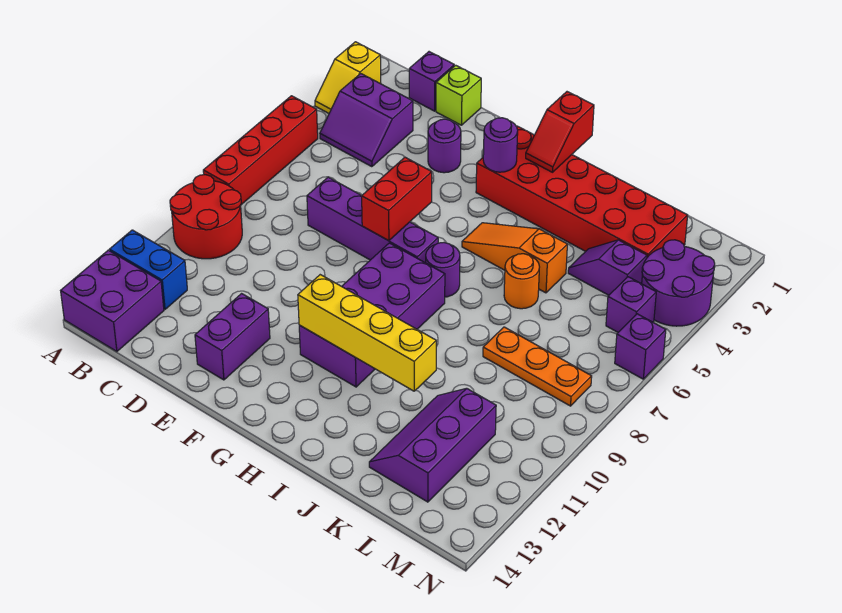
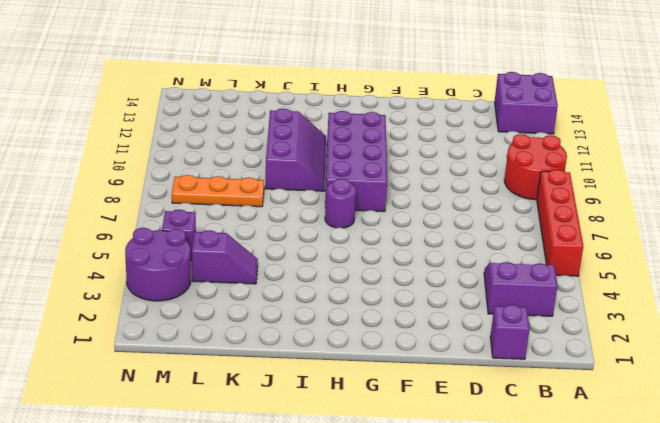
purple slope I9:J11 level 1 top J -> purple slope K11:L13 level 1 top L
none -> yellow slope A2:A3 level 1 top 2
none -> blue brick A12:B12 level 1
none -> lime brick D1 level 1

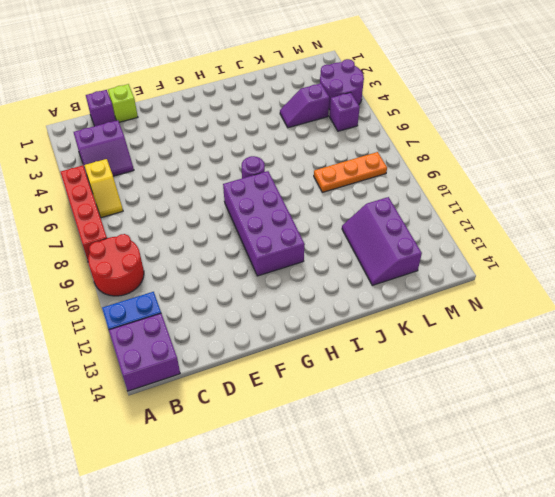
yellow slope B5:B6 level 1 top 5 -> yellow slope A2:A3 level 1 top 2
none -> purple brick D7:G7 level 1
none -> purple round brick E3 level 1
none -> purple brick E12:E13 level 1

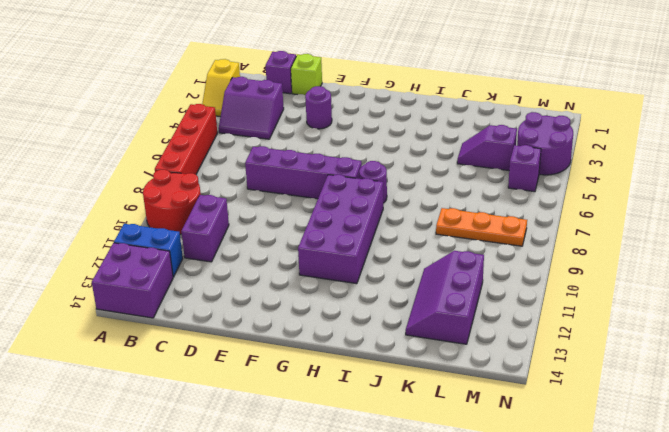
purple brick C10:C11 level 1 -> purple brick E12:E13 level 1
none -> red brick G2:L3 level 1
none -> orange slope H5:J5 level 1 top J
none -> orange round brick J6 level 1

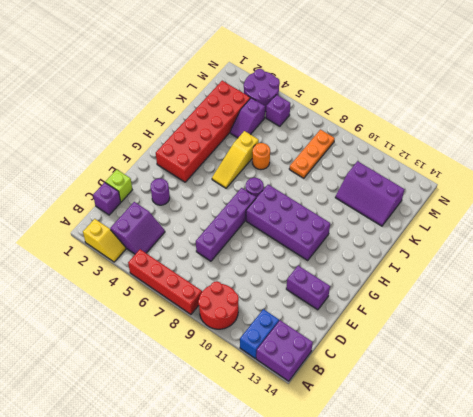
yellow slope H5:J5 level 1 top J -> orange slope H5:J5 level 1 top J
none -> purple brick N6 level 1
none -> red brick F6:F7 level 2
none -> purple round brick G3 level 2

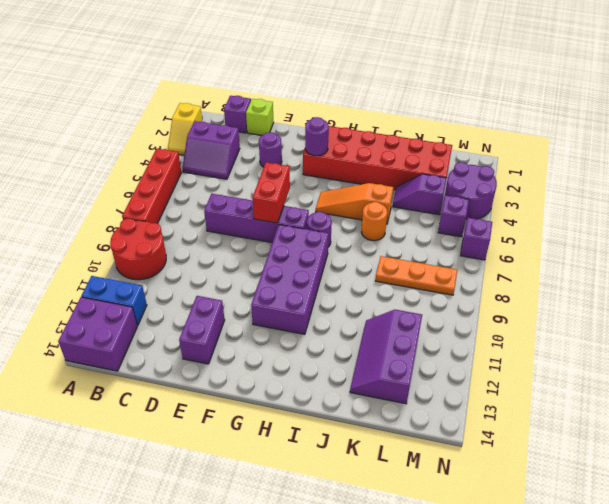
none -> yellow brick G11:J11 level 2
none -> red slope H1:H2 level 2 top 1

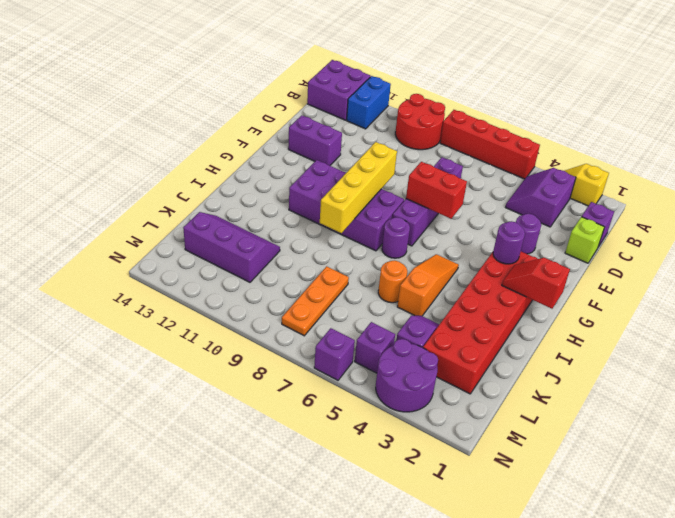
yellow brick F9:I9 level 2 -> yellow brick G11:J11 level 2

